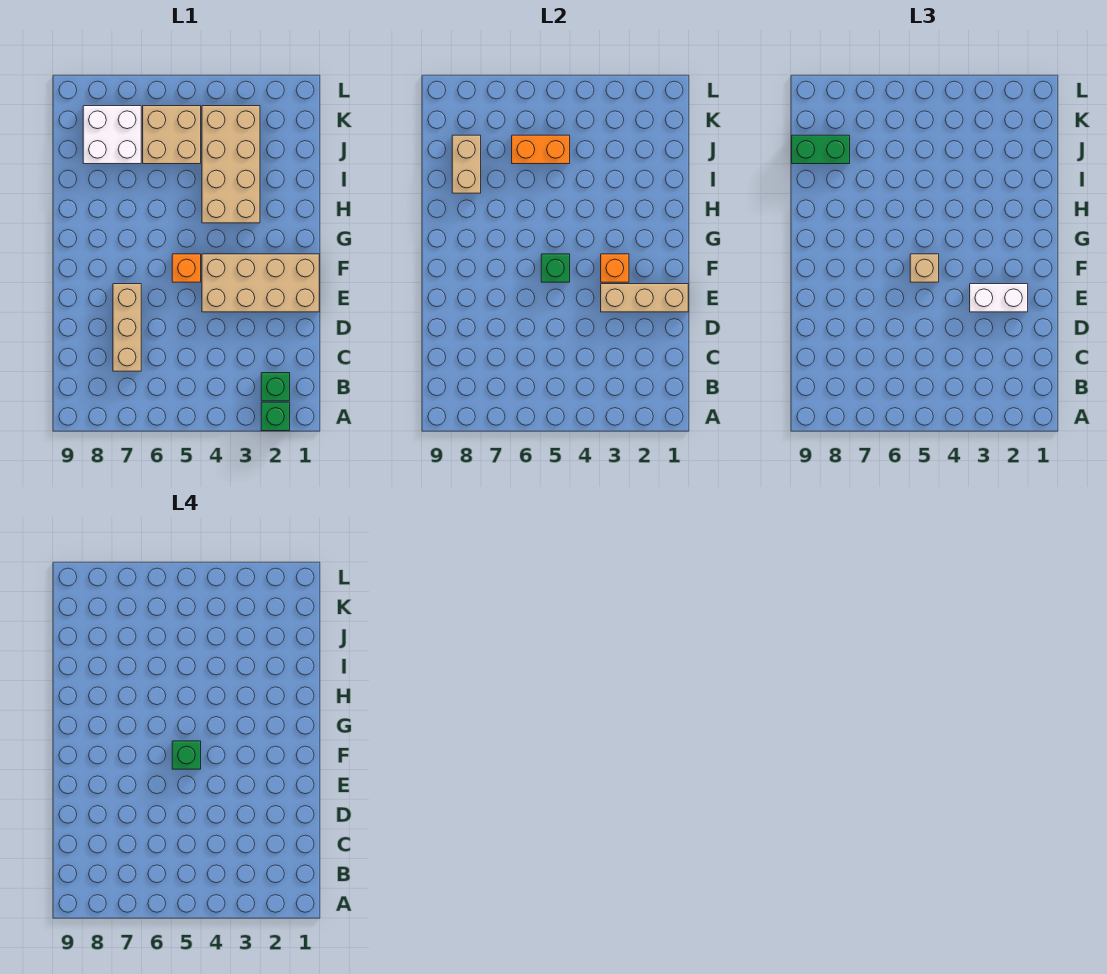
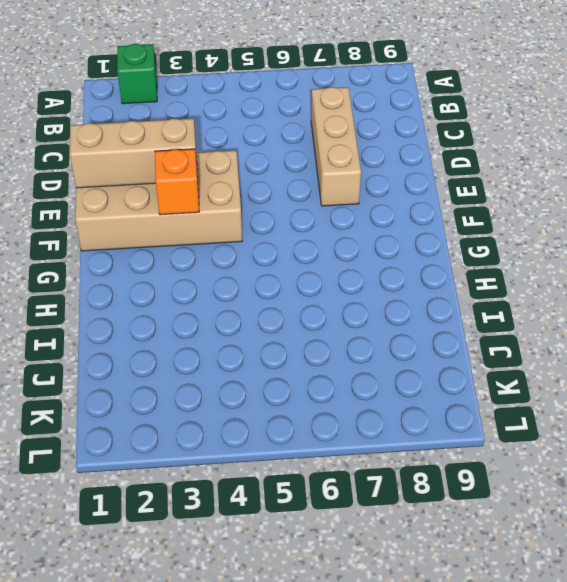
none -> green brick B2 level 1
none -> orange brick F5 level 1
none -> tan brick H3:K4 level 1

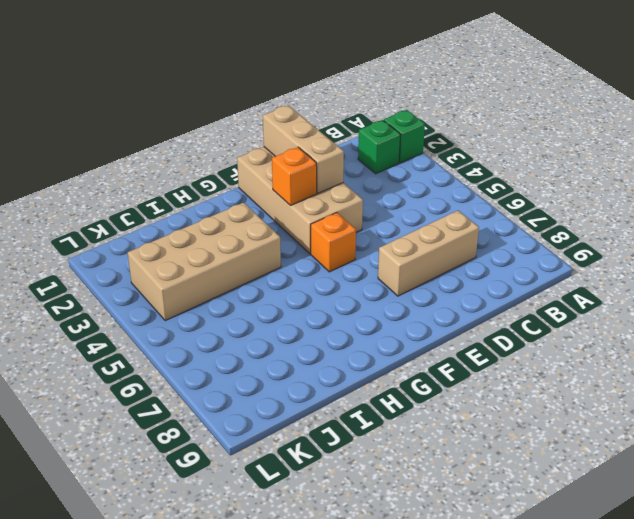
none -> tan brick J5:K6 level 1
none -> white brick J7:K8 level 1
none -> green brick F5 level 2

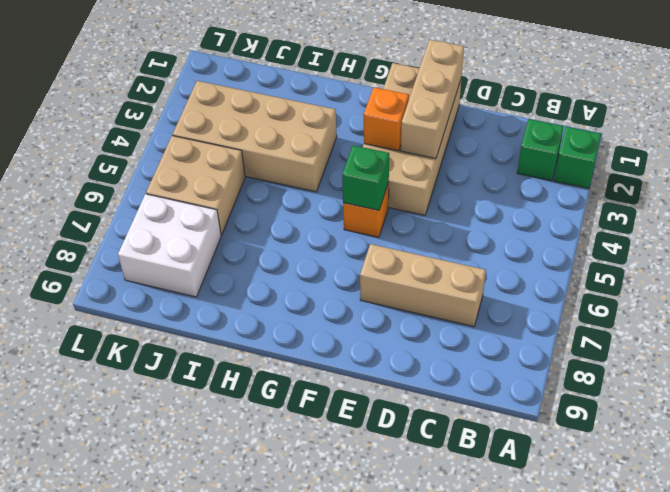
none -> tan brick I8:J8 level 2
none -> orange brick J5:J6 level 2
none -> white brick E2:E3 level 3

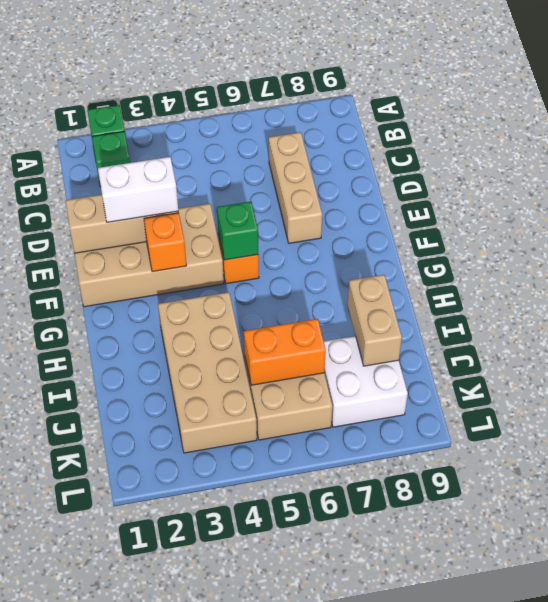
none -> tan brick F5 level 3
none -> green brick J8:J9 level 3
none -> green brick F5 level 4

